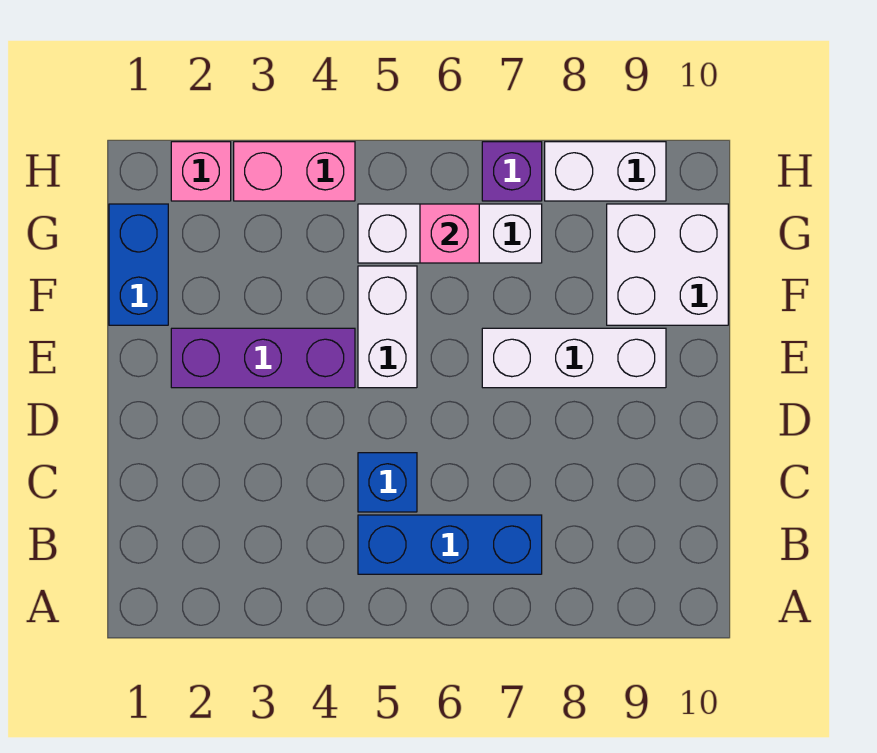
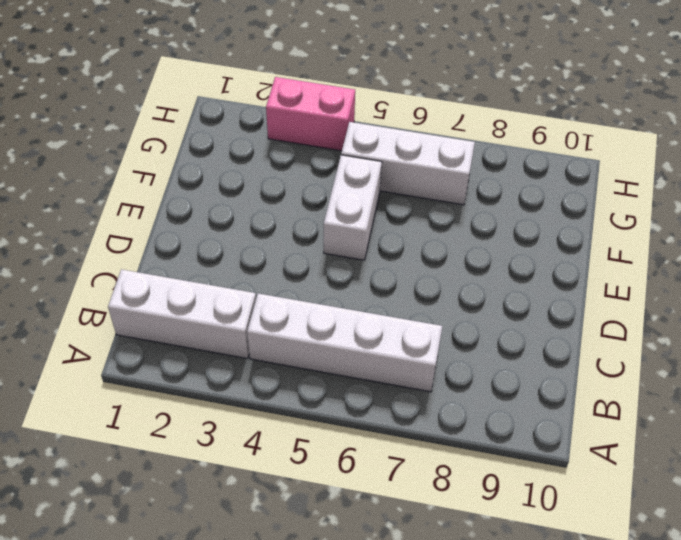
white brick B1:B3 level 1 -> white brick E7:E9 level 1
white brick B4:B7 level 1 -> blue brick B5:B7 level 1
none -> blue brick C5 level 1
none -> purple brick E2:E4 level 1
none -> blue brick F1:G1 level 1

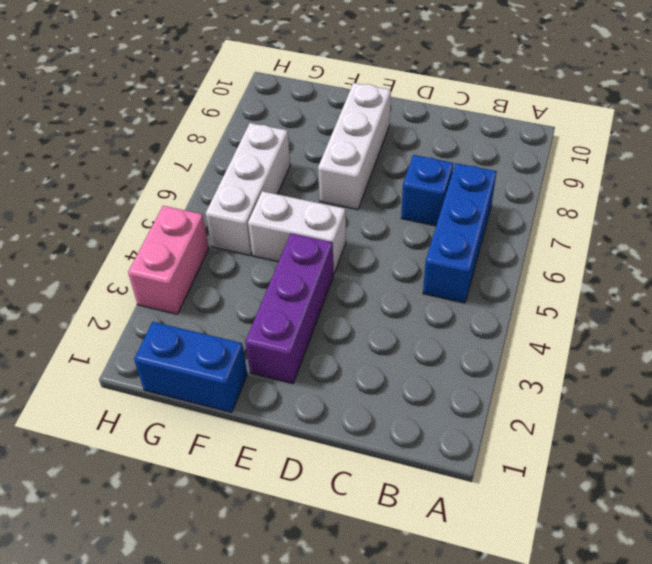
blue brick C7 level 1 -> blue brick C5 level 1
none -> white brick F9:G10 level 1
none -> pink brick H2 level 1
none -> purple brick H7 level 1

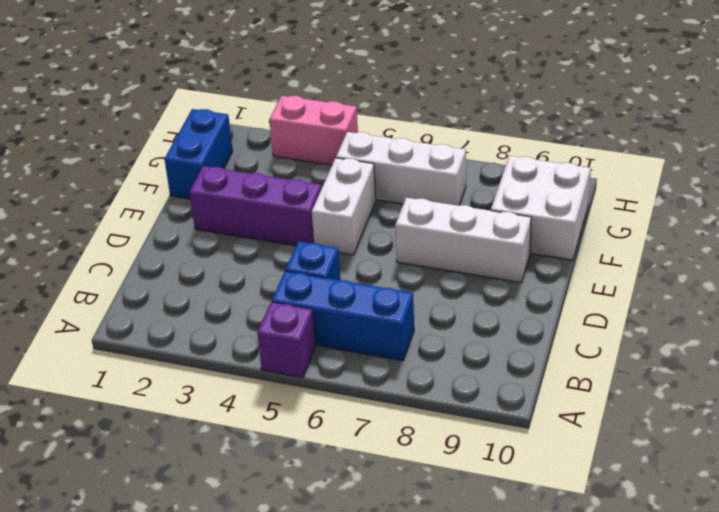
purple brick A5 level 1 -> purple brick H7 level 1
none -> pink brick H2 level 1
none -> white brick H8:H9 level 1
none -> pink brick G6 level 2

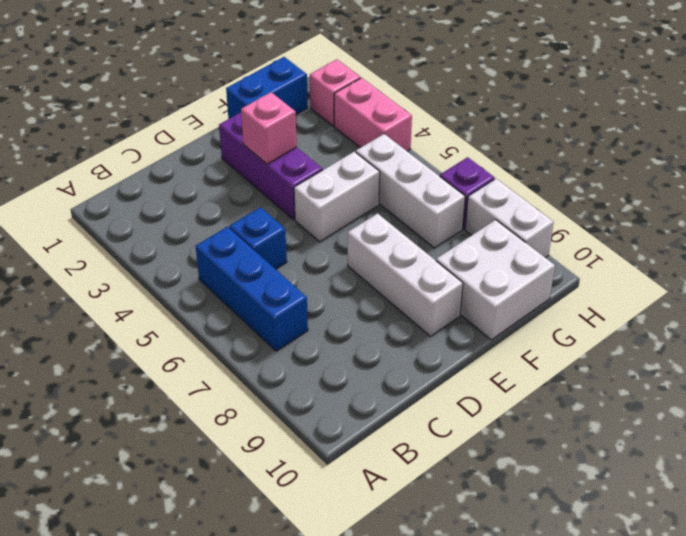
pink brick E3 level 2 -> pink brick G6 level 2

